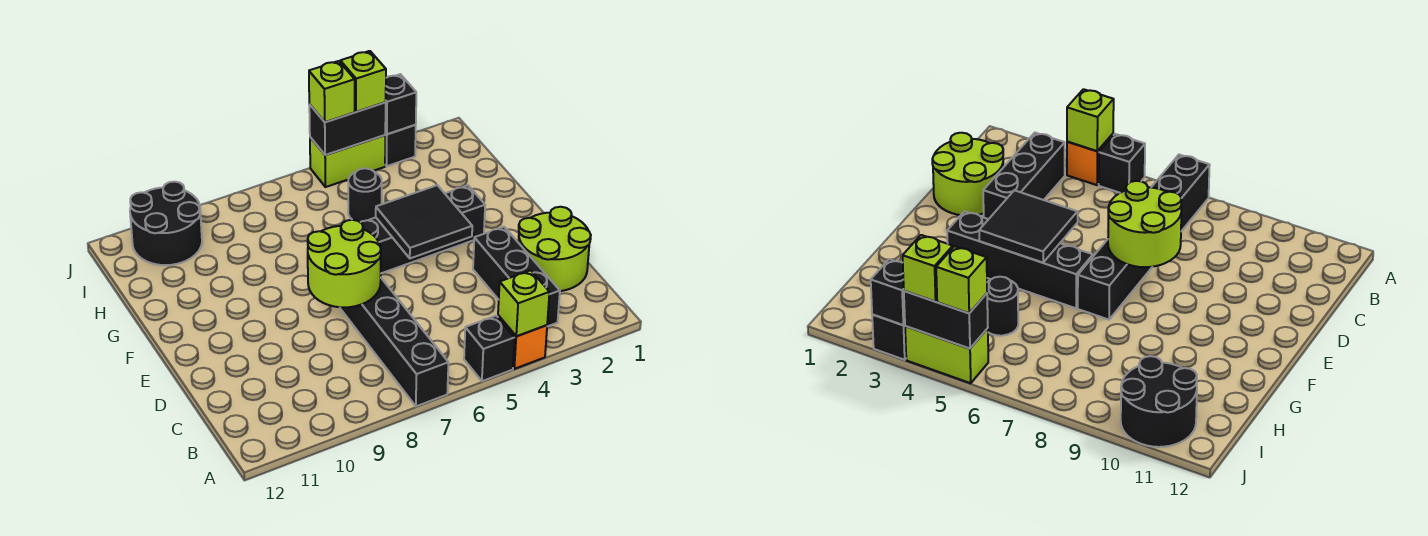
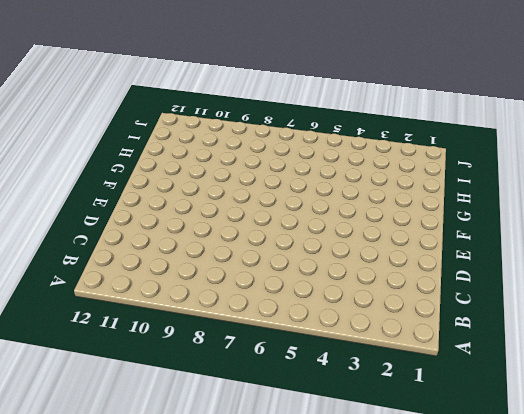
none -> orange brick A4 level 1
none -> black brick A5 level 1
none -> black brick A7:F7 level 1

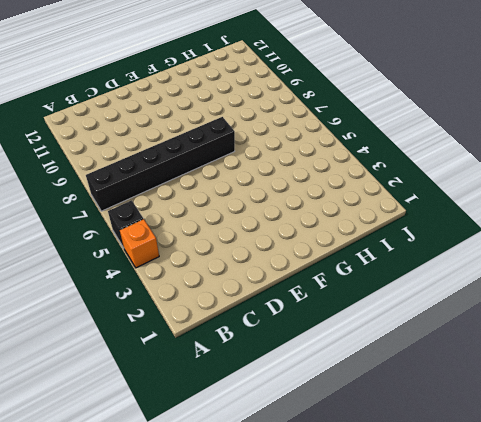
none -> black brick B3:D3 level 1
none -> lime round brick C1:D2 level 1
none -> black brick F3:F6 level 1

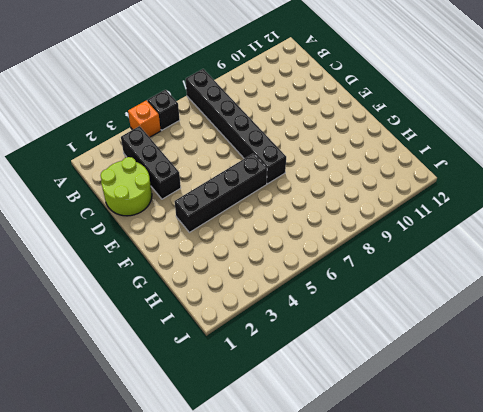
none -> black round brick H5 level 1
none -> black round brick I10:J11 level 1
none -> black brick J3 level 1

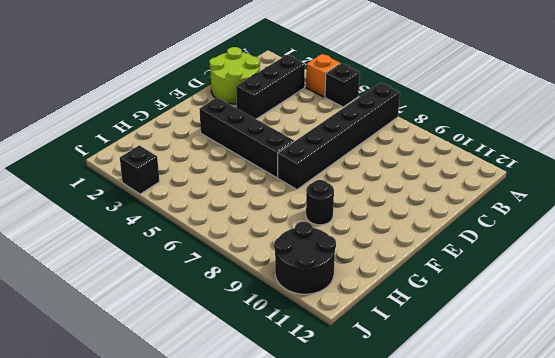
black round brick G9 level 1 -> black round brick H5 level 1
none -> lime brick J4:J5 level 1
none -> lime brick A4 level 2
none -> lime round brick D7:E8 level 2

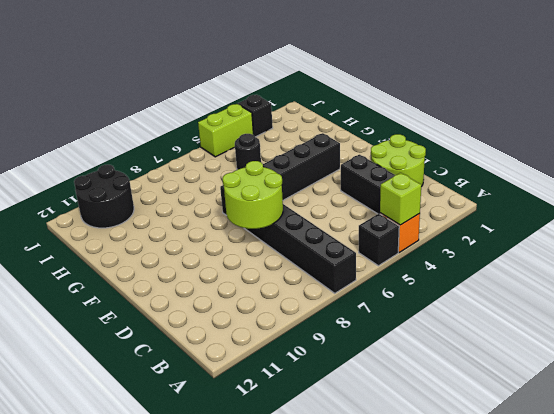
none -> black tile E4:F5 level 2
none -> black brick J3 level 2
none -> black brick J4:J5 level 2

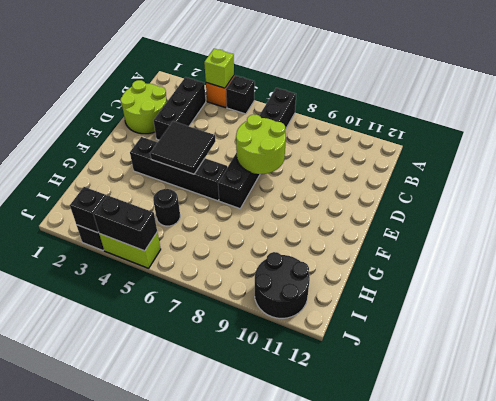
none -> lime brick J4 level 3
none -> lime brick J5 level 3

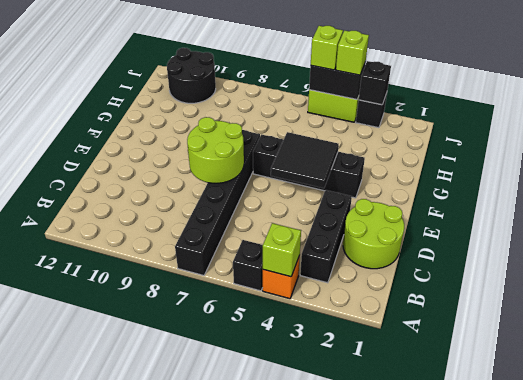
none -> black round brick H5 level 1

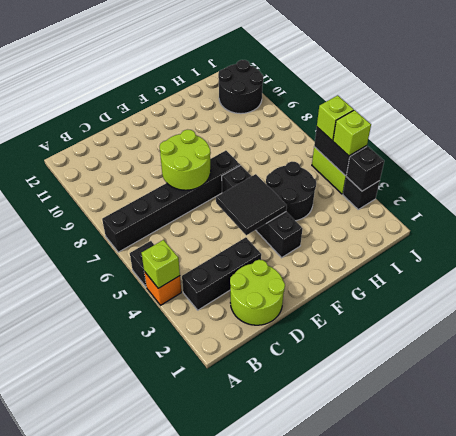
black round brick G4:H5 level 1 -> black round brick H5 level 1

